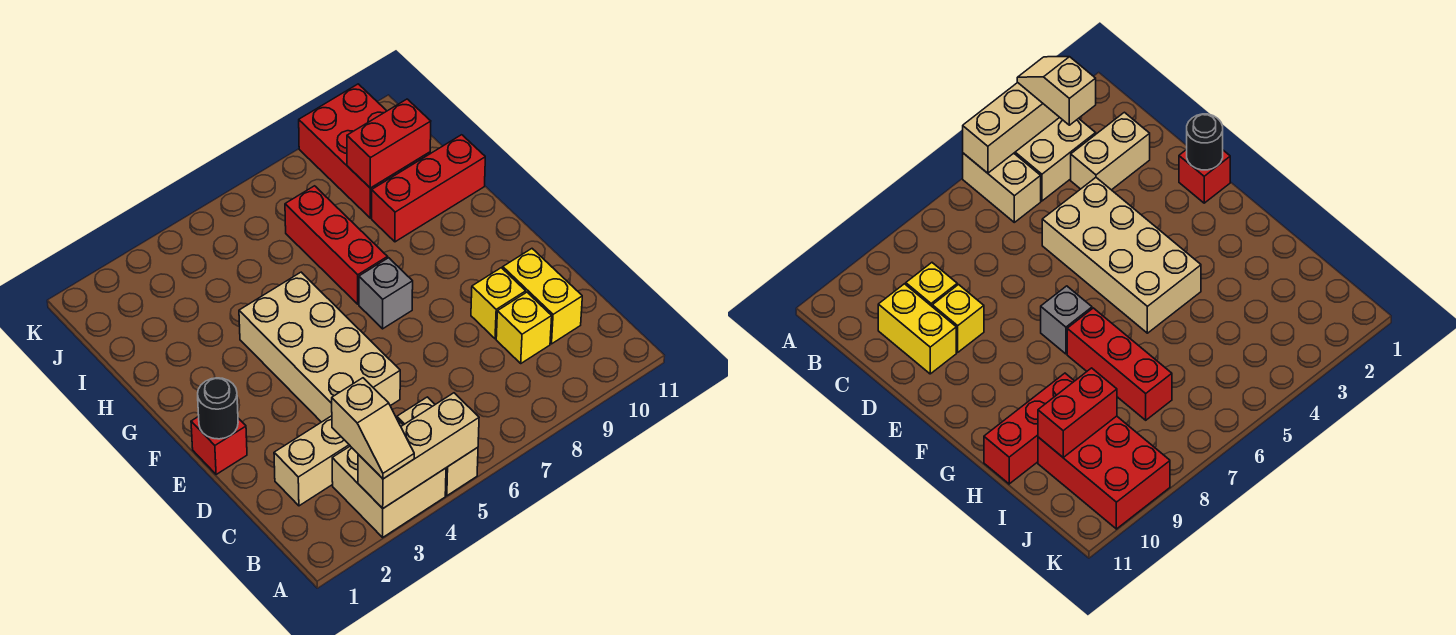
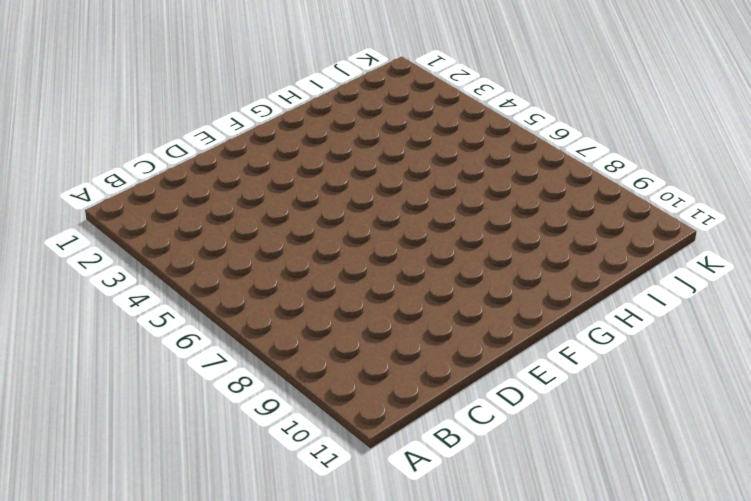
none -> tan brick A3:B4 level 1
none -> tan brick A5:B5 level 1
none -> tan brick C2:C3 level 1

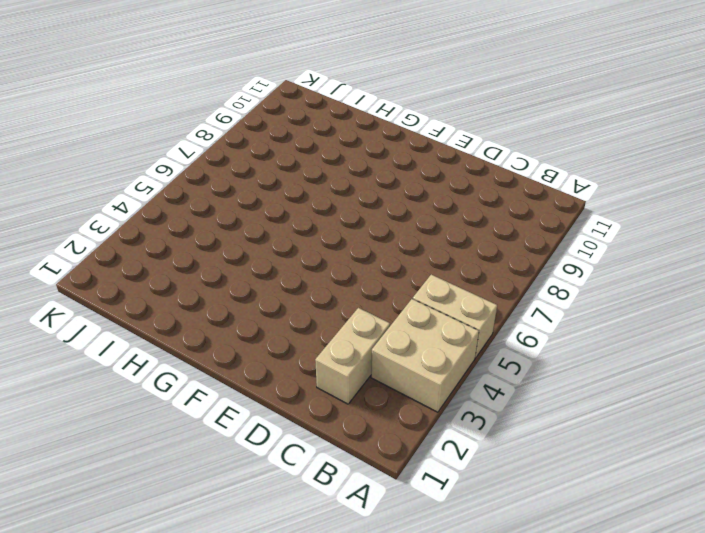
none -> yellow brick C9 level 1
none -> yellow brick C10:D10 level 1
none -> tan brick D4:G5 level 1

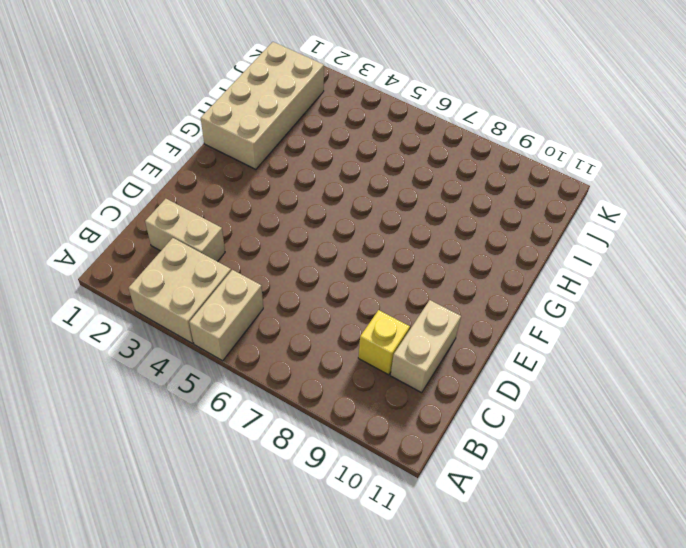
tan brick C10:D10 level 1 -> yellow brick C10:D10 level 1
tan brick G1:J2 level 1 -> tan brick D4:G5 level 1
none -> yellow brick D9 level 1
none -> red brick E1 level 1
none -> grey brick F7 level 1

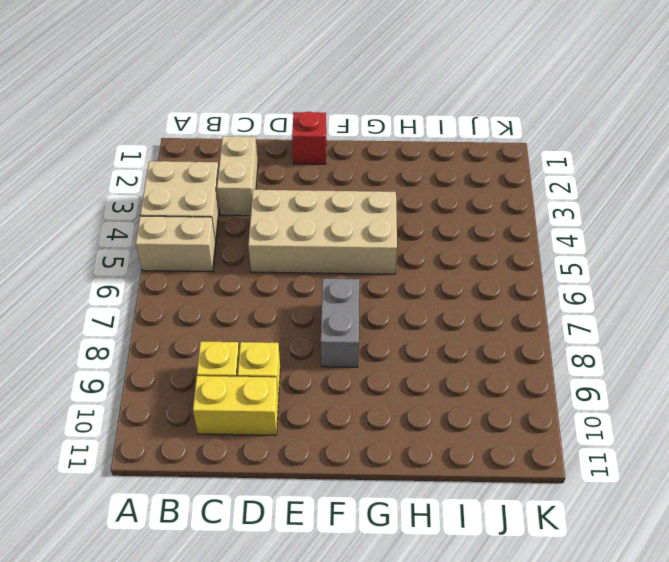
grey brick F7:F8 level 1 -> grey brick F7 level 1
none -> red brick G7:I7 level 1
none -> red brick H9:H11 level 1
none -> red brick I9:K10 level 1

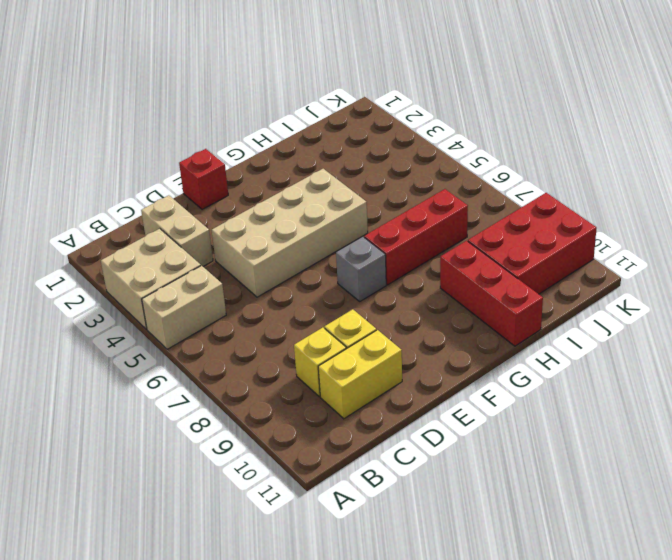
none -> tan brick A3:A5 level 2
none -> black round brick E1 level 2
none -> red brick I9:I10 level 2

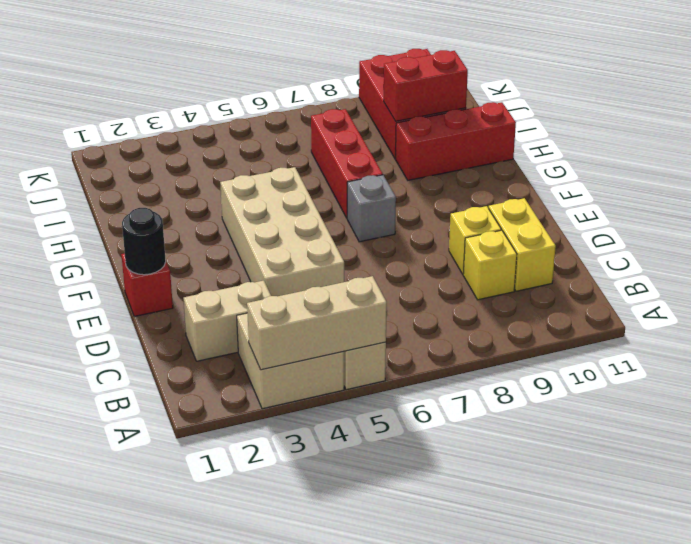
none -> tan slope A3:B3 level 3 top B

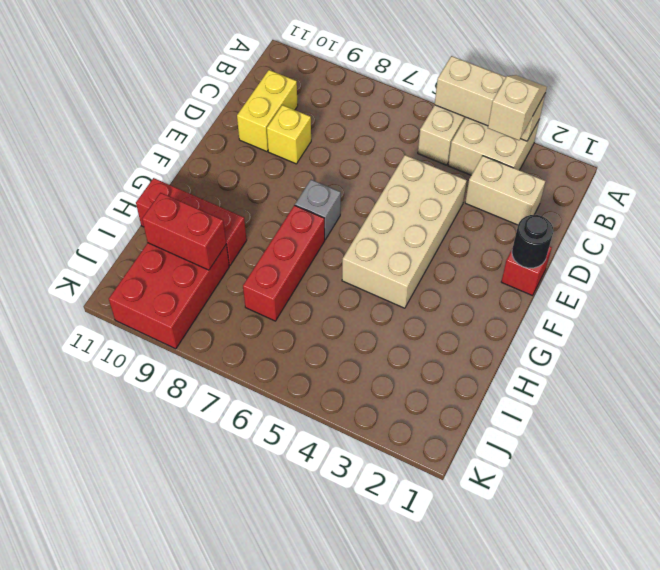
none -> yellow brick C9 level 1

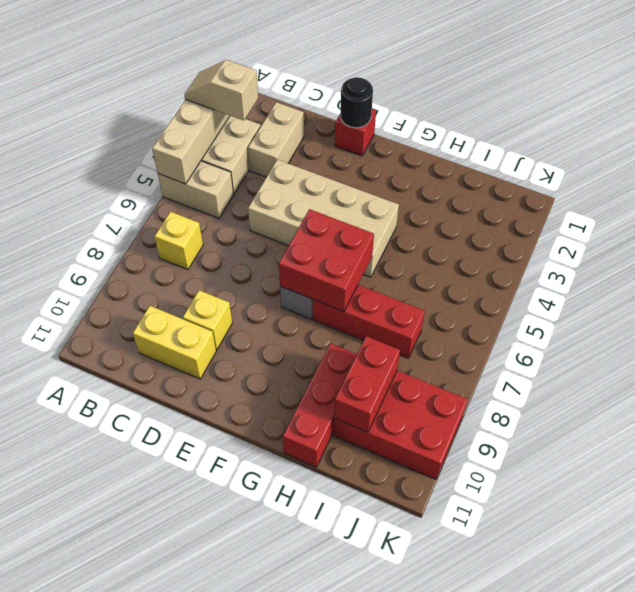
yellow brick B7 level 1 -> yellow brick C9 level 1
red brick F6:G7 level 2 -> none

